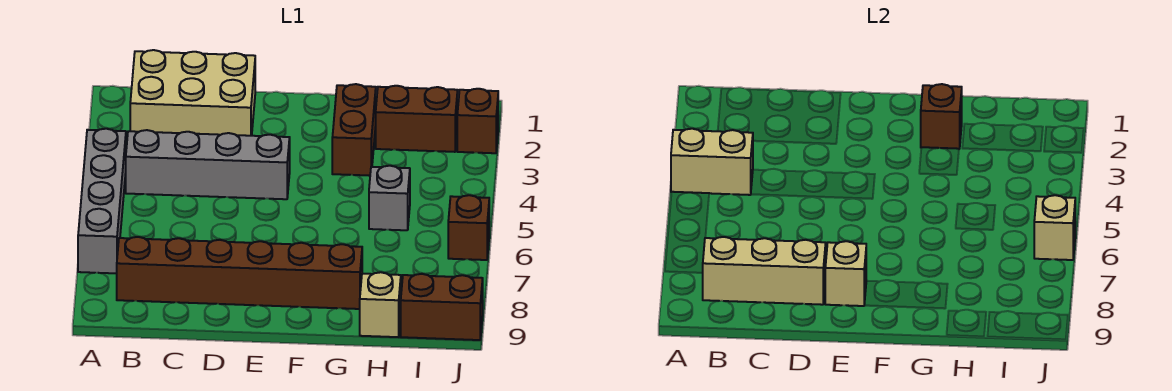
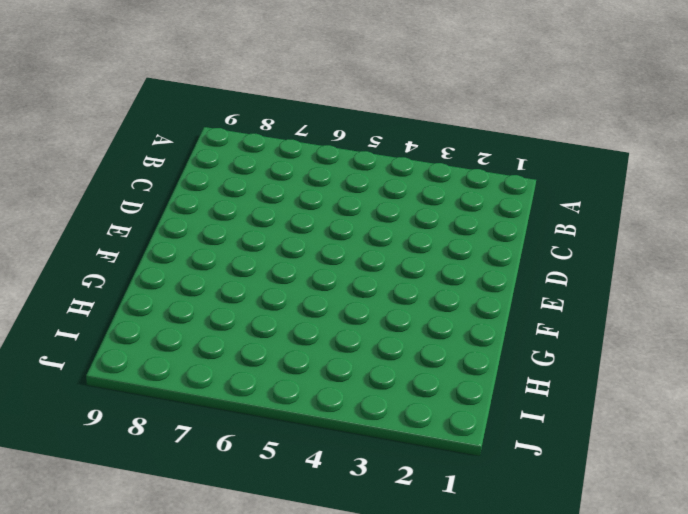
none -> grey brick A4:A7 level 1
none -> tan brick B1:D2 level 1
none -> grey brick B4:E4 level 1

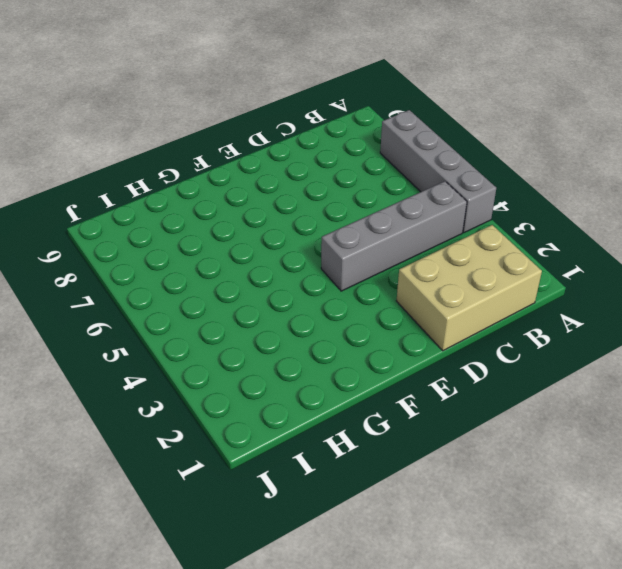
none -> brown brick B8:G8 level 1
none -> brown brick G2:G3 level 1
none -> brown brick H2:I2 level 1

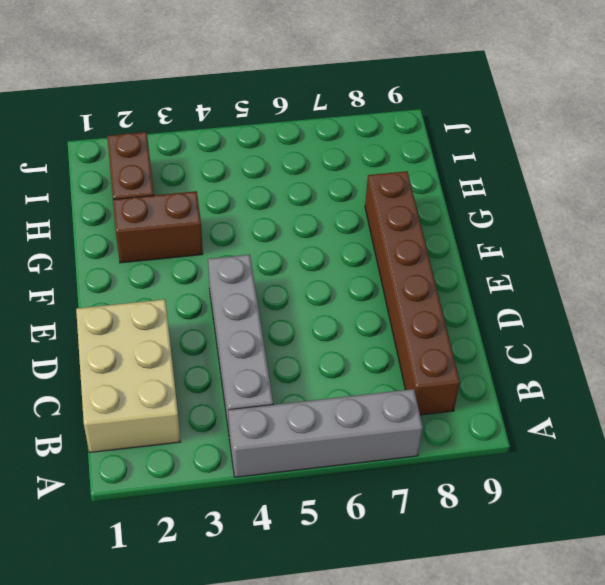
none -> grey brick H5 level 1
none -> tan brick H9 level 1
none -> brown brick I9:J9 level 1

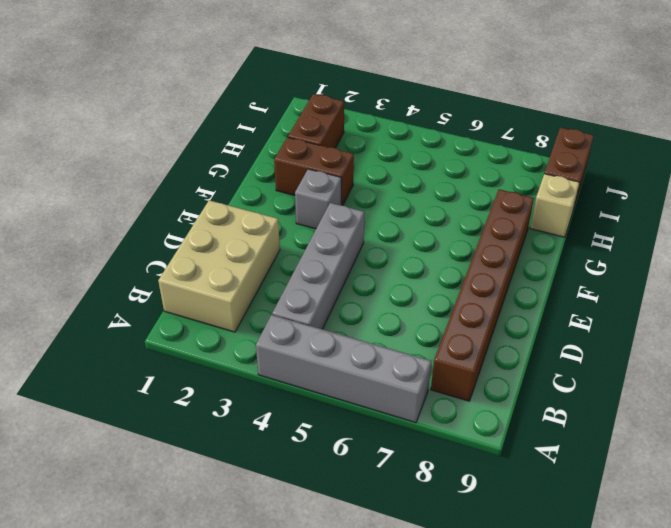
grey brick F3 level 1 -> grey brick H5 level 1
none -> brown brick J2 level 1
none -> brown brick J6 level 1
none -> tan brick A4:B4 level 2

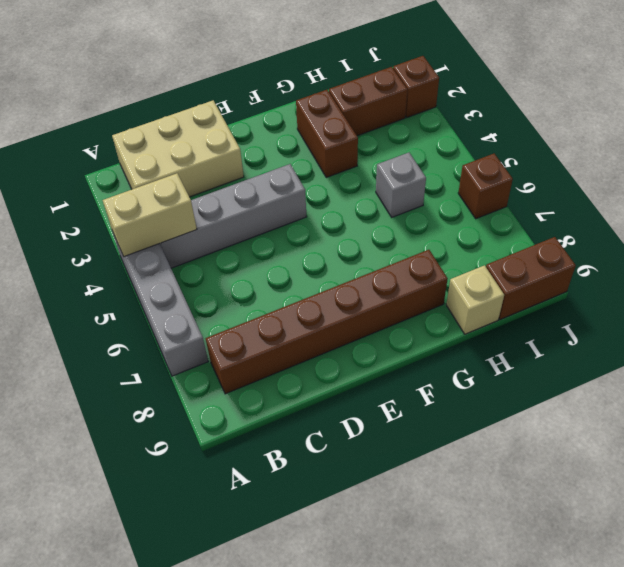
none -> tan brick B8:D8 level 2
none -> tan brick E8 level 2
none -> brown brick G2 level 2

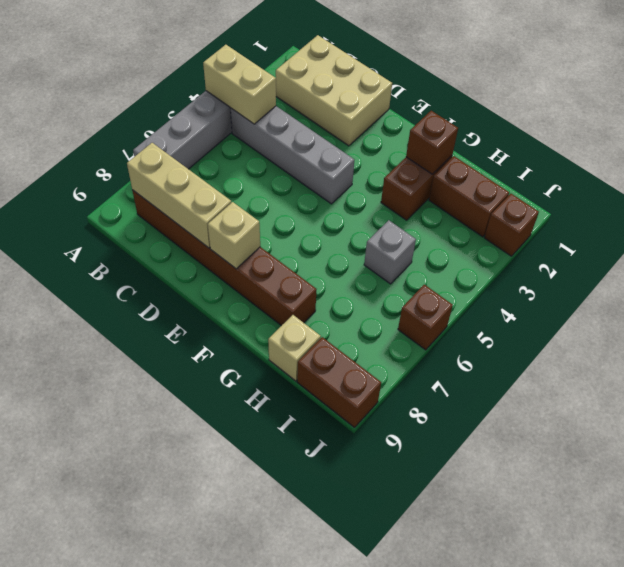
none -> tan brick J6 level 2

